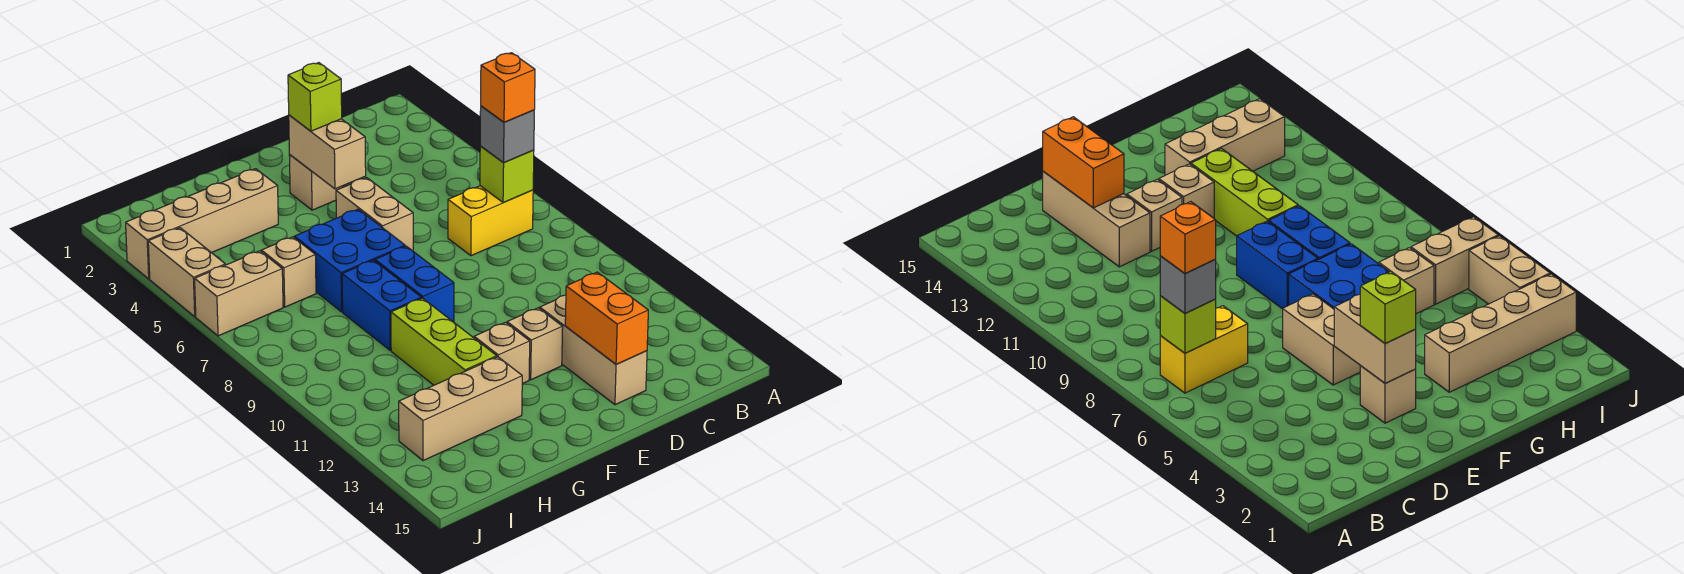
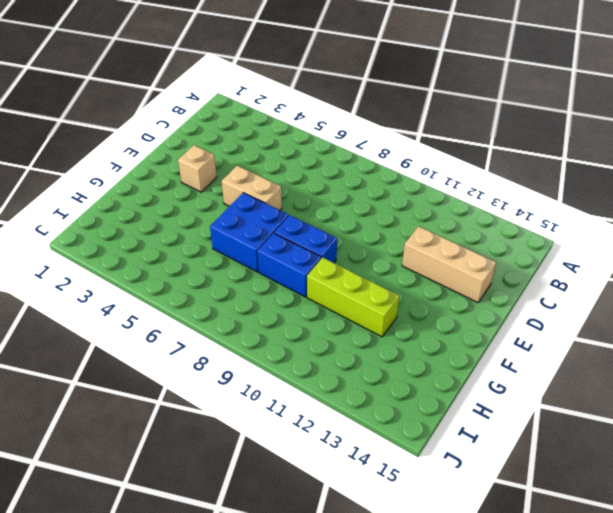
none -> yellow brick B7:C7 level 1
none -> tan brick E12 level 1
none -> tan brick F12 level 1

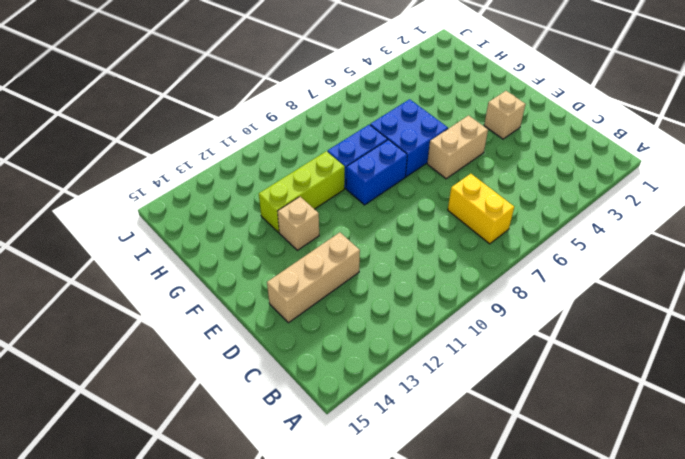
none -> tan brick E12 level 1
none -> tan brick G3:J3 level 1
none -> tan brick G13:I13 level 1

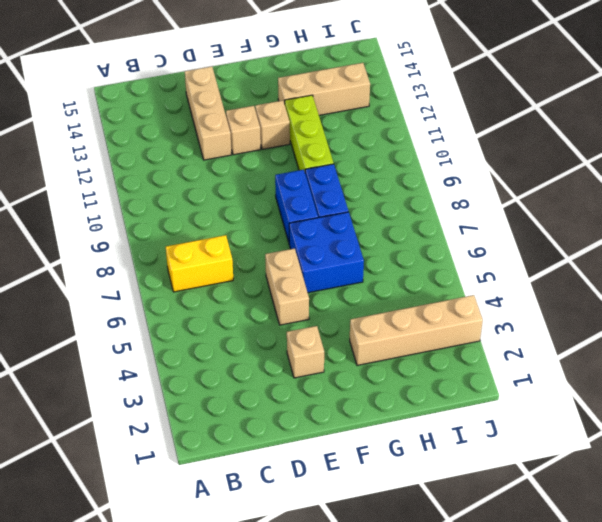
none -> tan brick H6 level 1
none -> tan brick I6:J6 level 1
none -> tan brick J4:J5 level 1

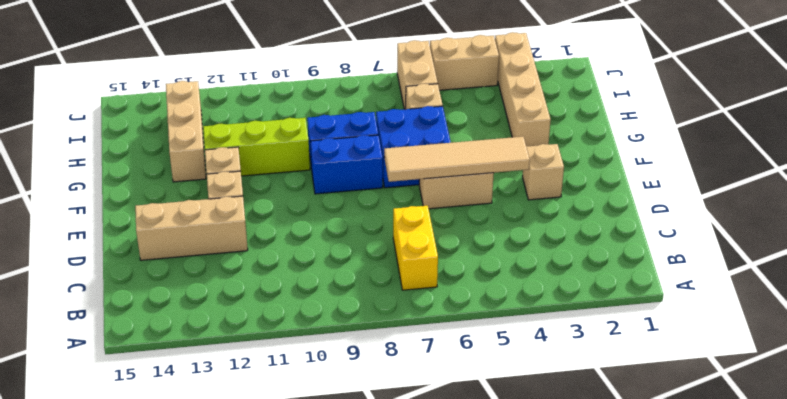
tan tile E4:E7 level 2 -> tan brick E3:E4 level 2
none -> lime brick B7 level 2
none -> orange brick D13:D14 level 2
none -> grey brick B7 level 3

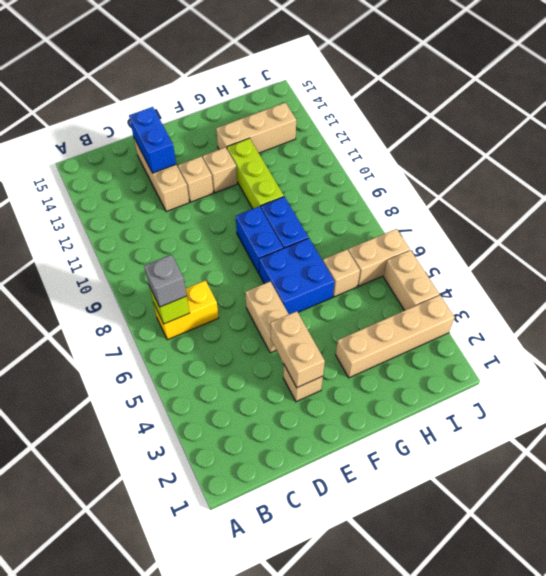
blue brick D13:D14 level 2 -> orange brick D13:D14 level 2
none -> lime brick E3 level 3
none -> orange brick B7 level 4

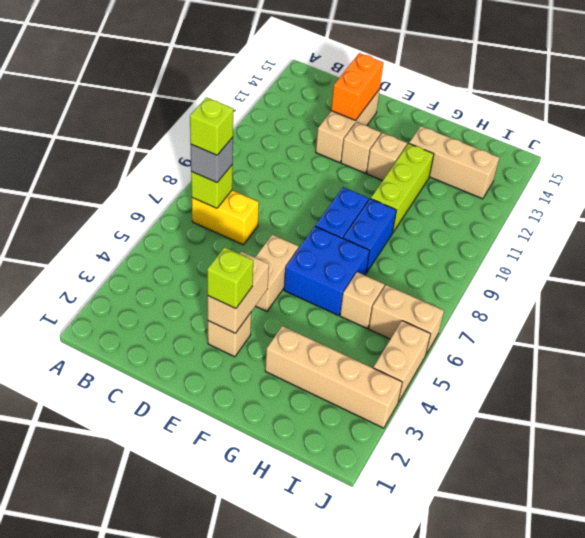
lime brick B7 level 4 -> orange brick B7 level 4

